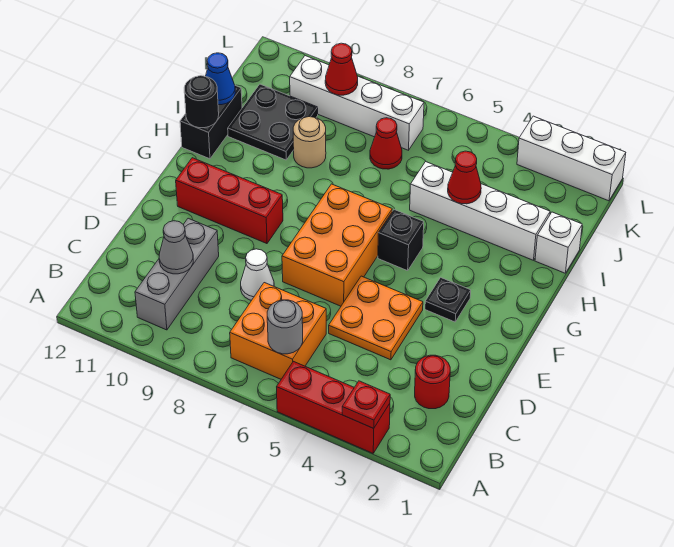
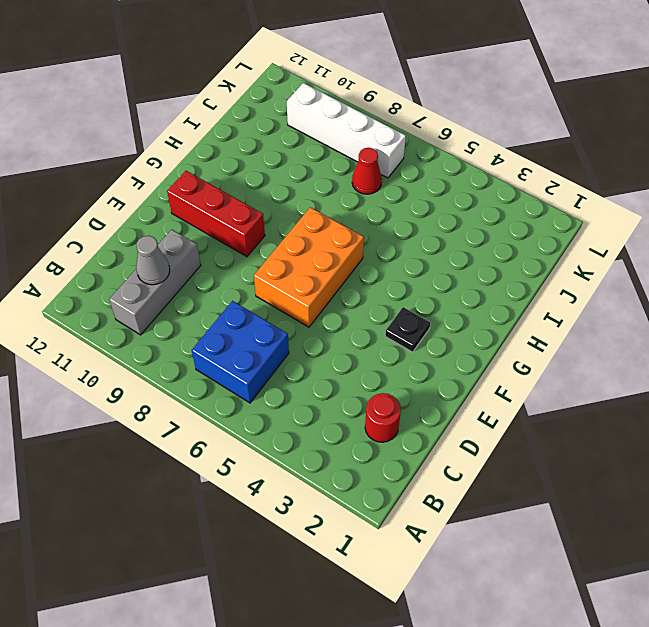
blue brick B6:C7 level 1 -> orange brick B6:C7 level 1
none -> red brick A3:A5 level 1
none -> orange plate D4:E5 level 1
none -> white cone D8 level 1

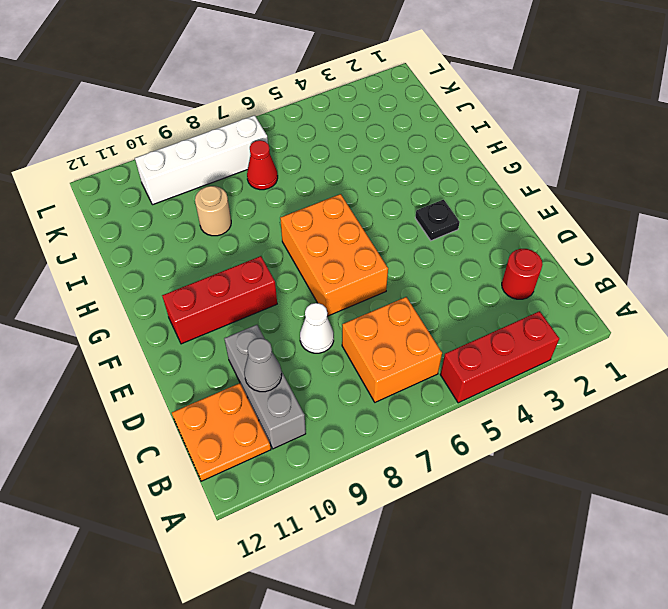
orange plate B11:C12 level 1 -> orange plate D4:E5 level 1
none -> black brick G5 level 1
none -> black brick H12:I12 level 1
none -> white brick I1 level 1

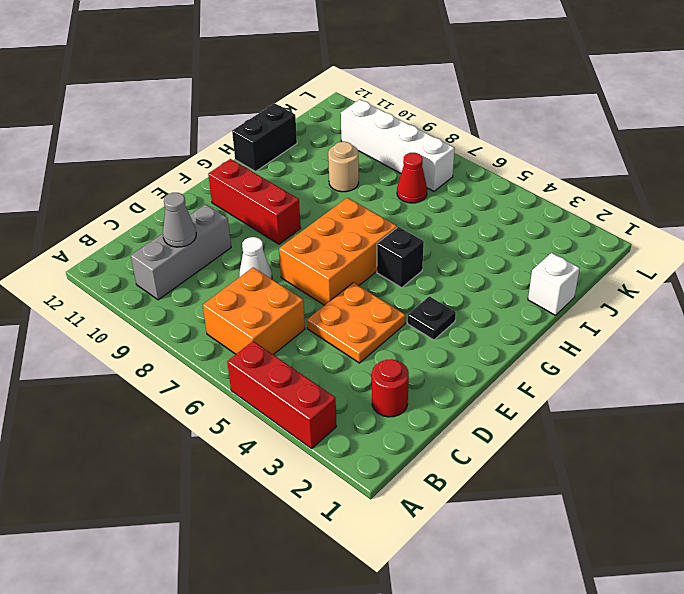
none -> white brick I2:I5 level 1
none -> black plate I10:J11 level 1
none -> white brick L1:L3 level 1

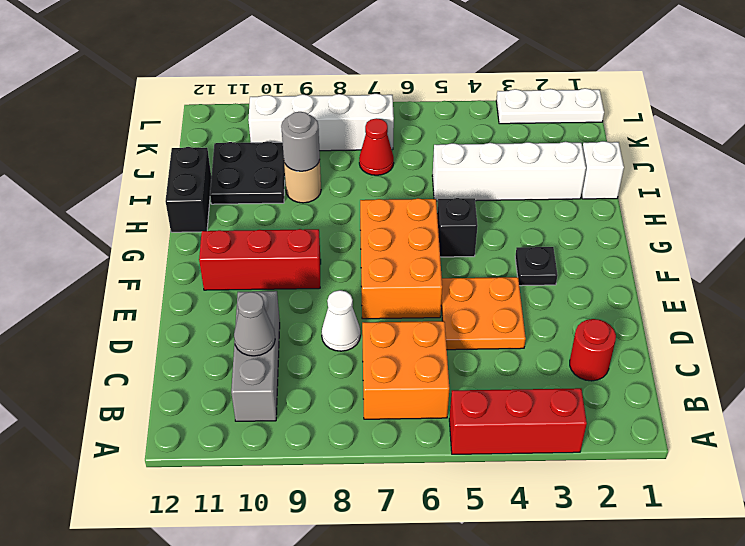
grey round brick I9 level 2 -> grey round brick B6 level 2
white plate L1:L3 level 1 -> white brick L1:L3 level 1
none -> red plate A3 level 2
none -> black round brick H12 level 2
none -> red cone I4 level 2

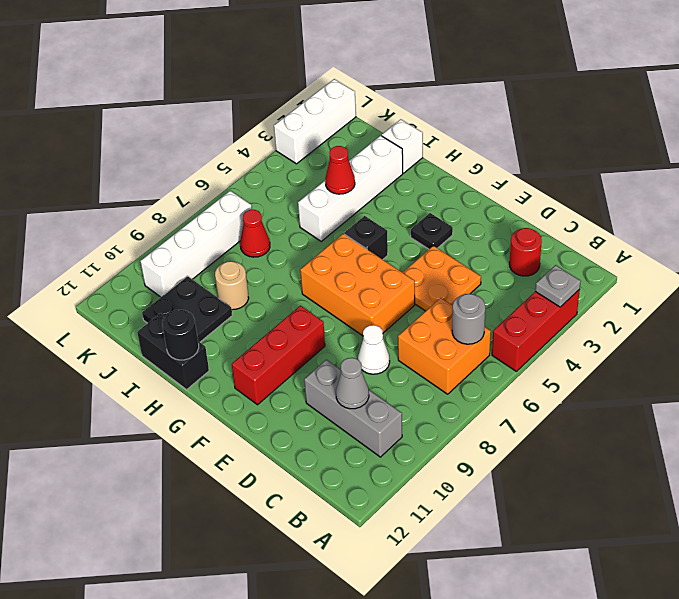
grey plate A3 level 2 -> red plate A3 level 2
none -> blue cone I12 level 2
none -> red cone K9 level 2

